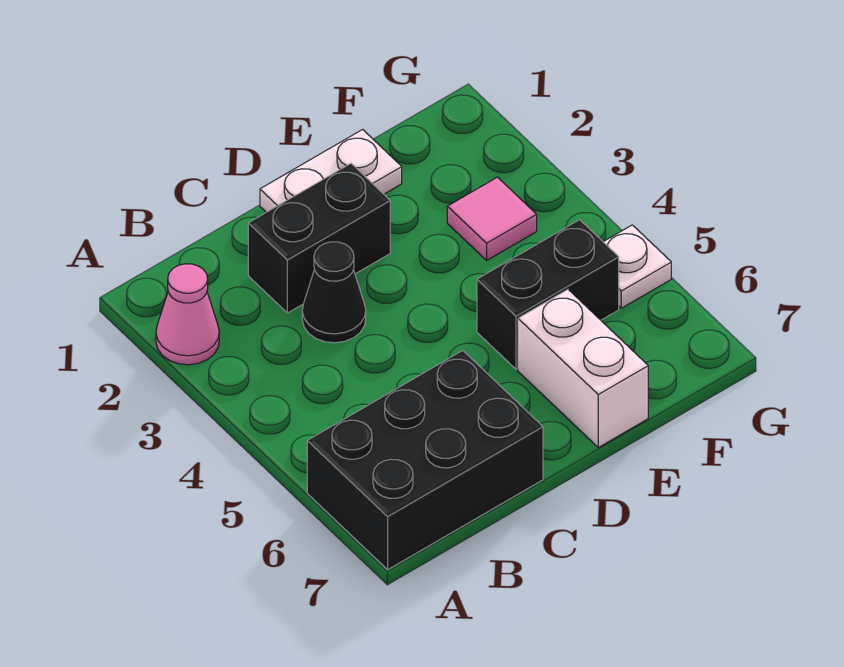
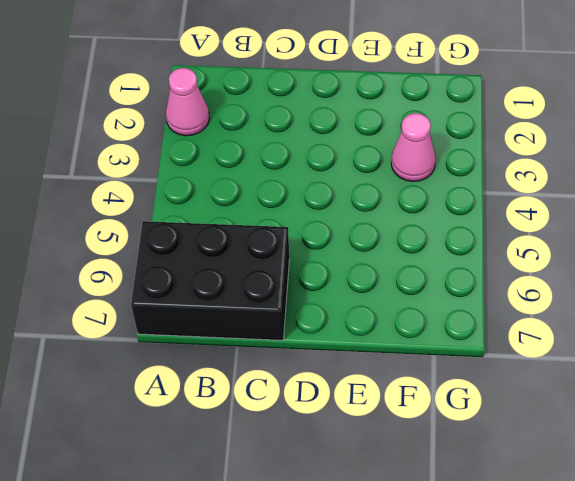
pink cone F3 level 1 -> pink tile F3 level 1
none -> black brick C2:D2 level 1
none -> black cone C3 level 1

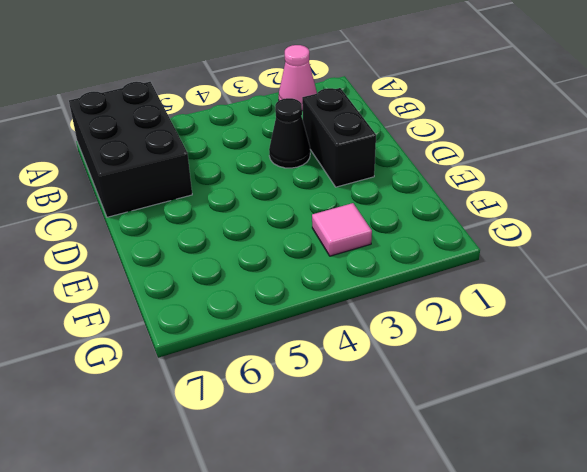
none -> white plate D1:E1 level 1
none -> black brick E5:F5 level 1

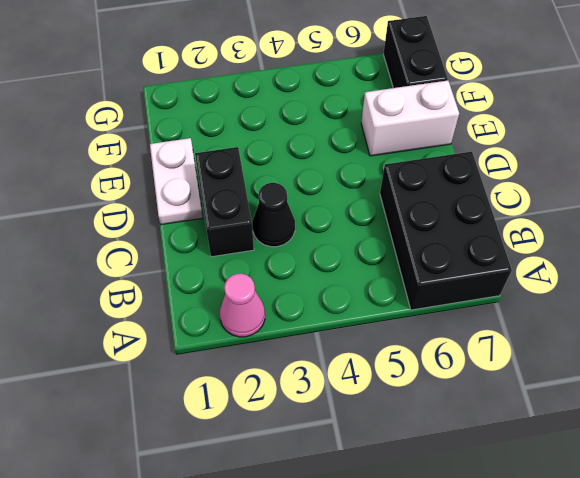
black brick F7:G7 level 1 -> black brick E5:F5 level 1
none -> pink tile F3 level 1
none -> white plate G5 level 1

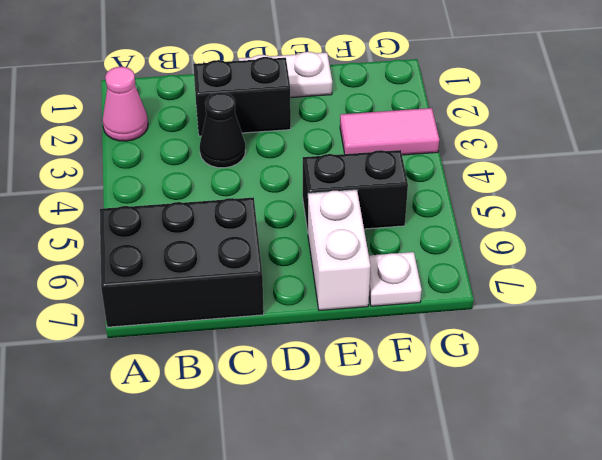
pink tile F3:G3 level 1 -> pink tile F3 level 1
white plate F7 level 1 -> white plate G5 level 1

